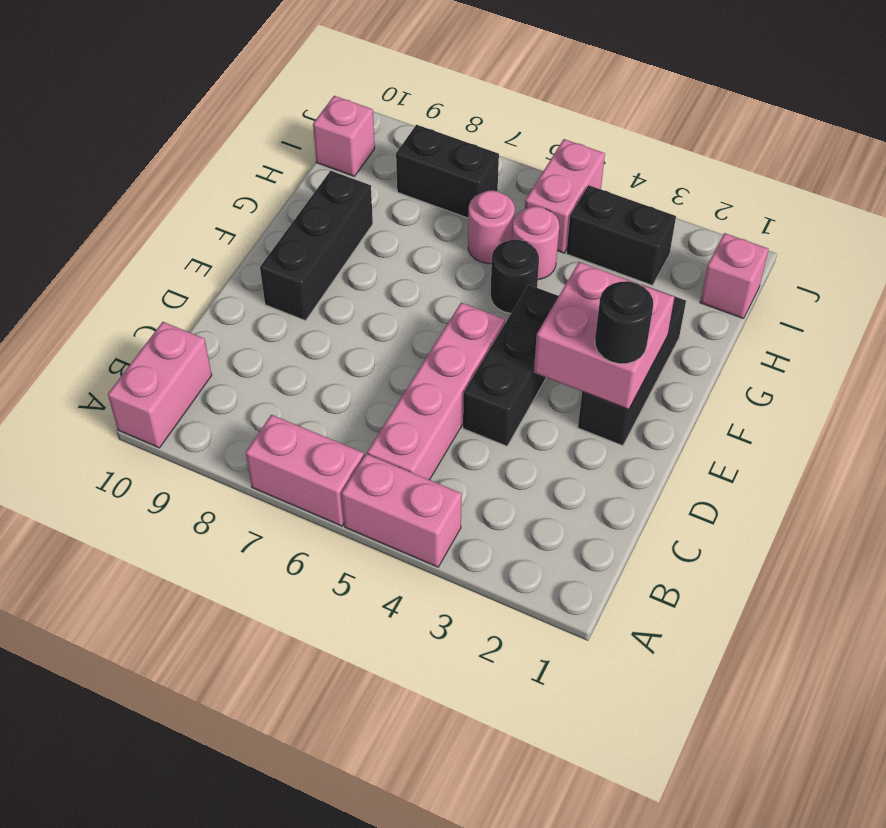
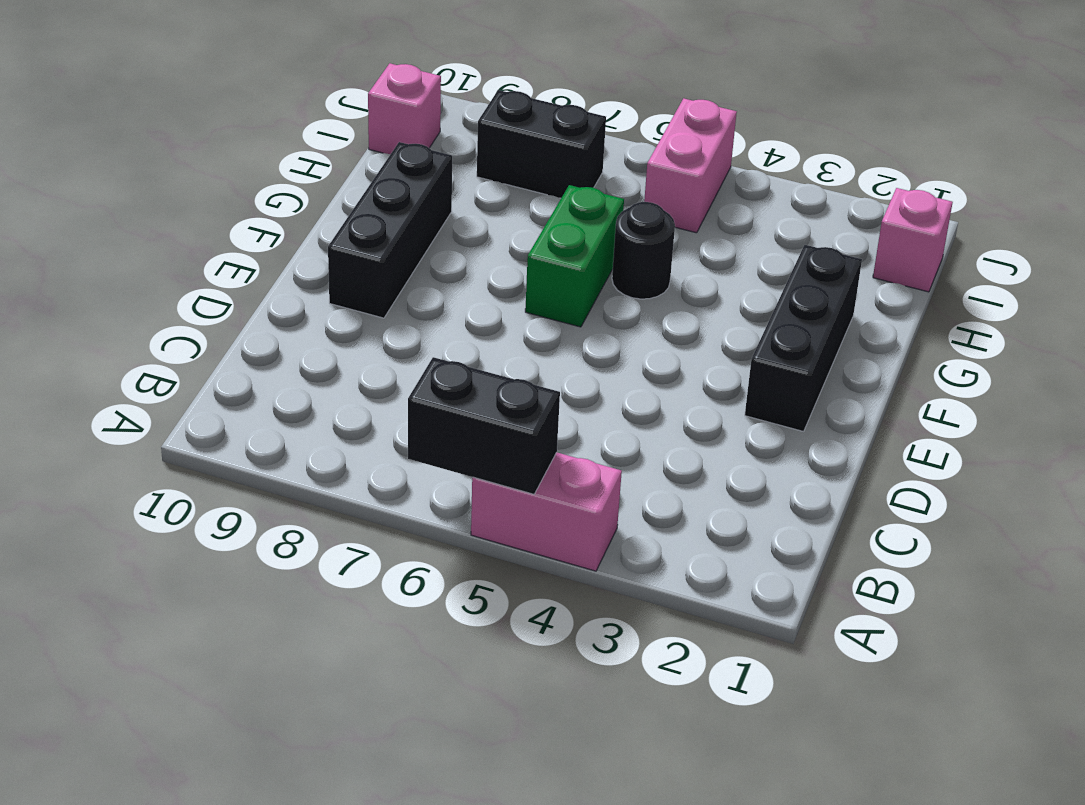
black brick A5:A6 level 2 -> black brick I3:I4 level 1
green brick F6:G6 level 1 -> none
none -> pink brick A6:A7 level 1
none -> pink brick A10:B10 level 1
none -> pink brick B5:E5 level 1

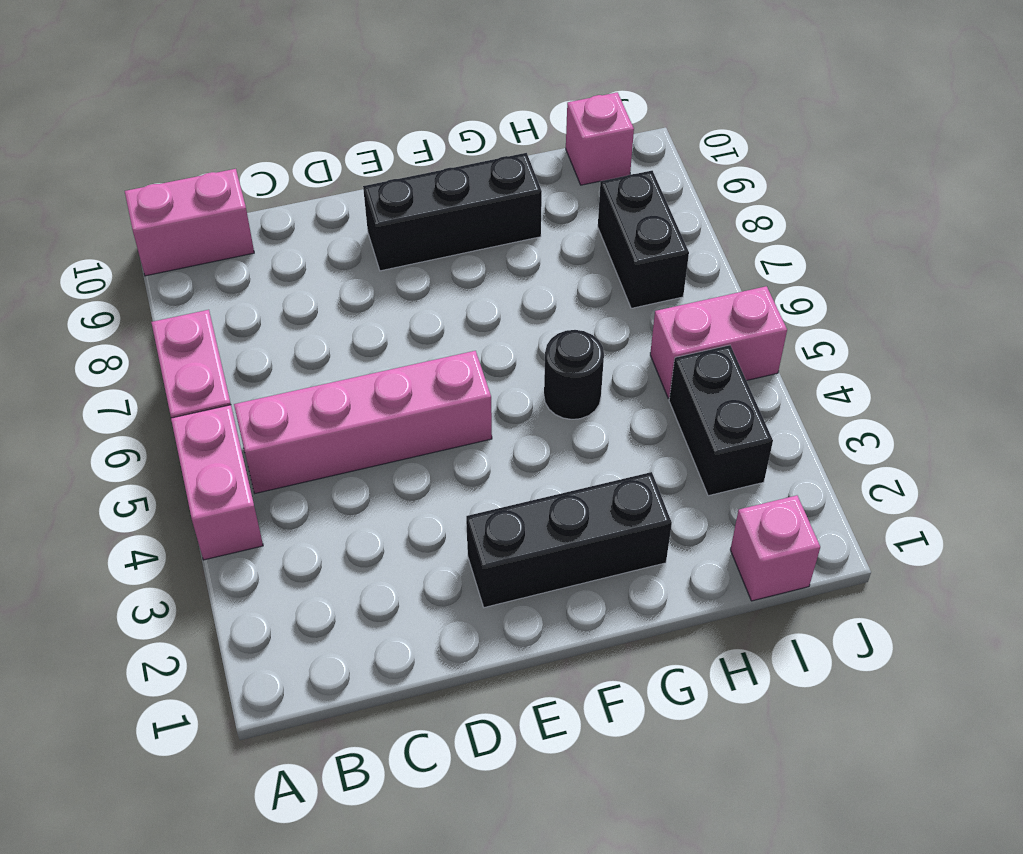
none -> black brick D4:F4 level 1
none -> pink round brick H5 level 1
none -> pink round brick H6 level 1

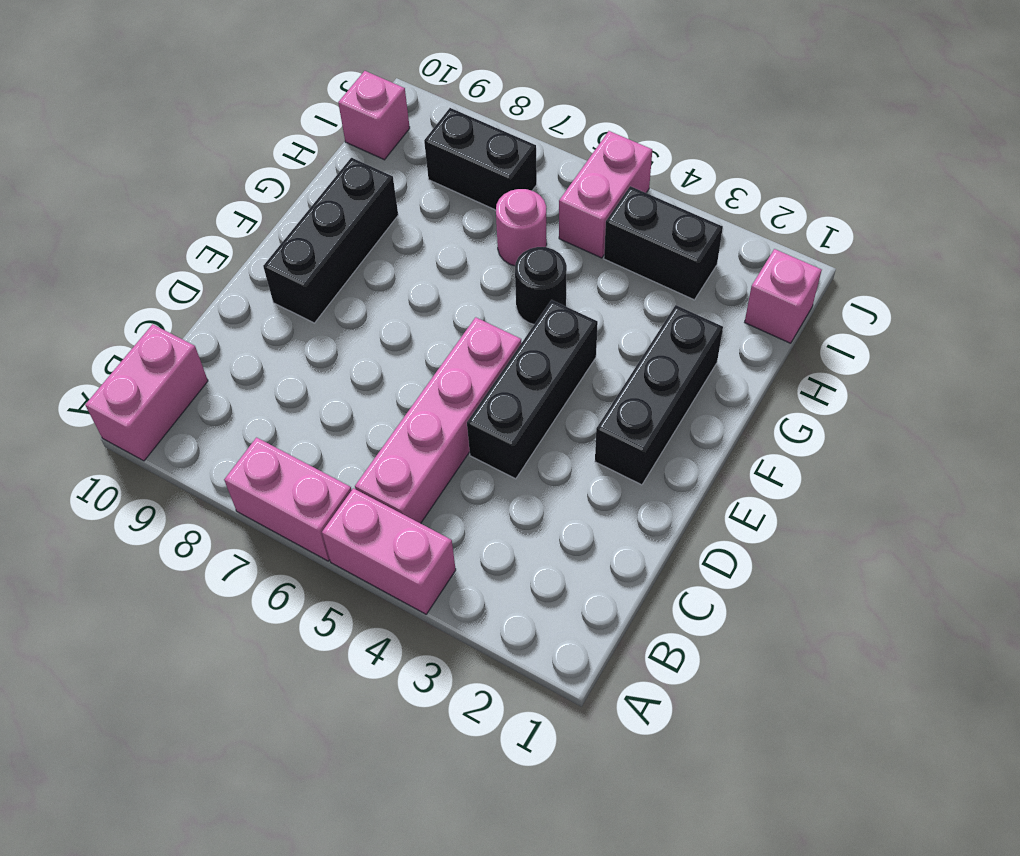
none -> pink round brick H5 level 1
none -> pink brick E2:F3 level 2
none -> black round brick E2 level 3

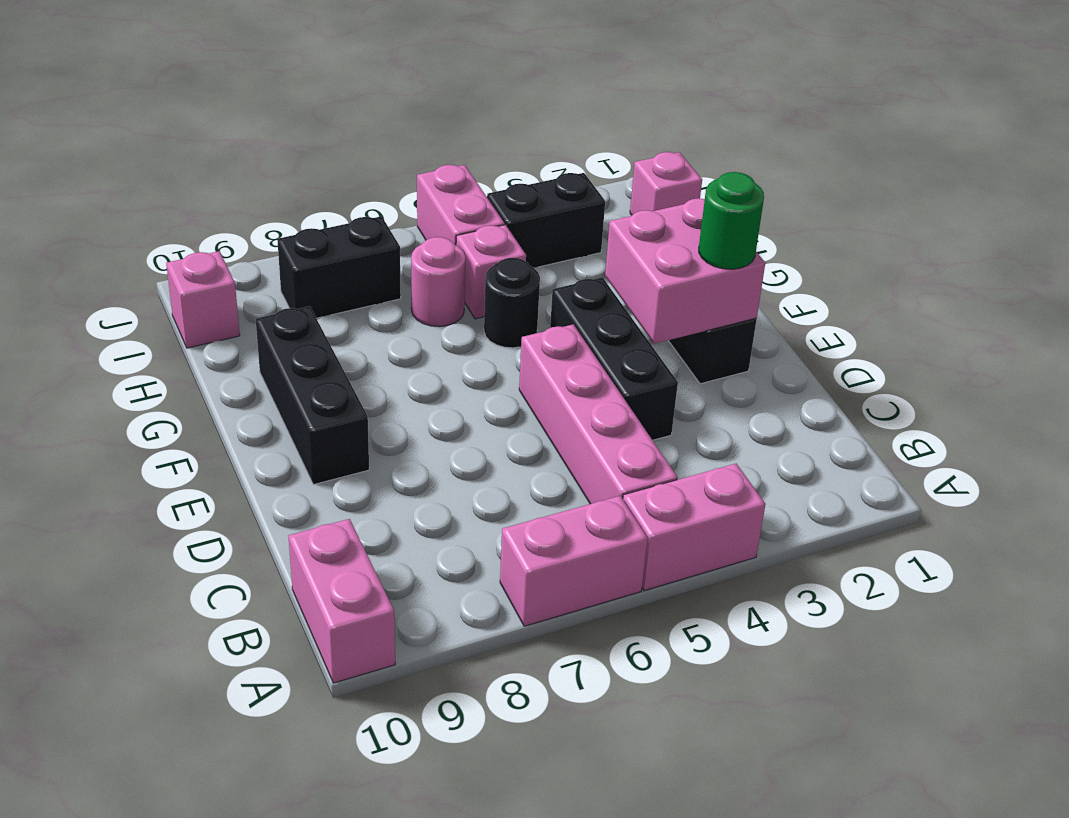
green round brick E2 level 3 -> black round brick E2 level 3
pink brick H5 level 1 -> pink round brick H5 level 1

